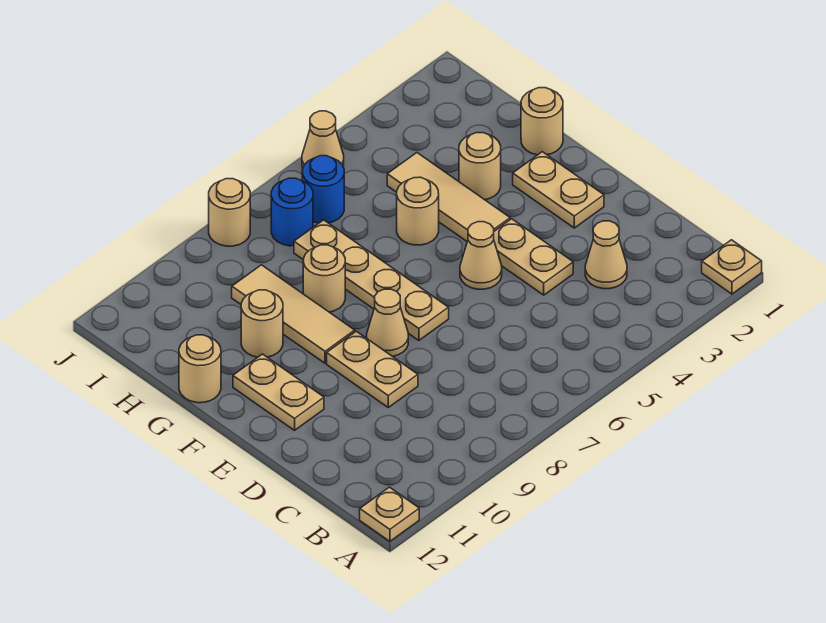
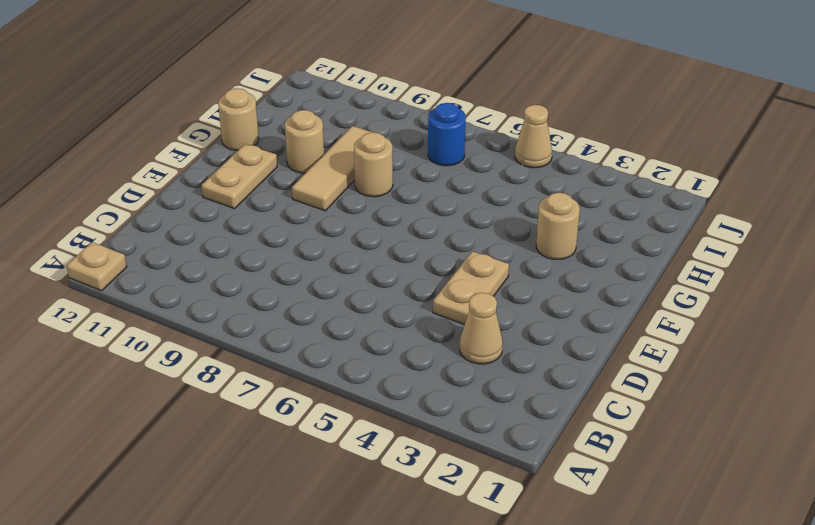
none -> tan plate A1 level 1
none -> tan plate D9:E9 level 1
none -> tan plate E2:F2 level 1

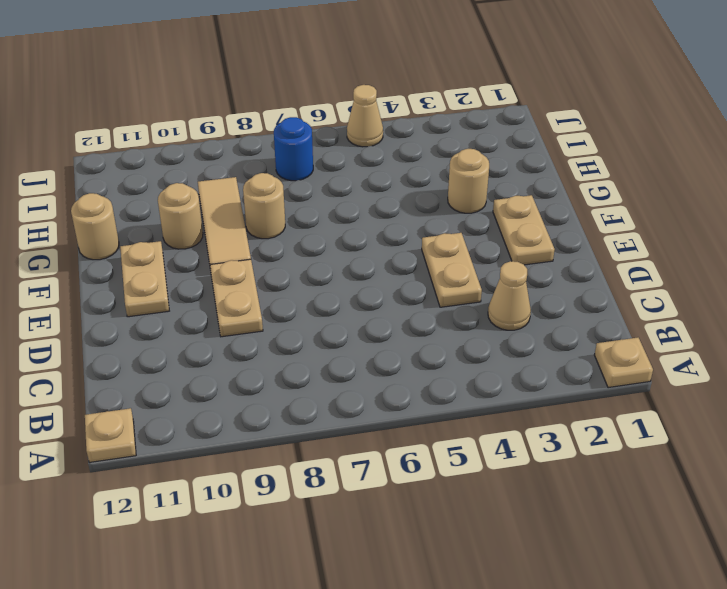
none -> tan cone E5 level 1
none -> tan plate E7:H7 level 1
none -> tan cone E8 level 1

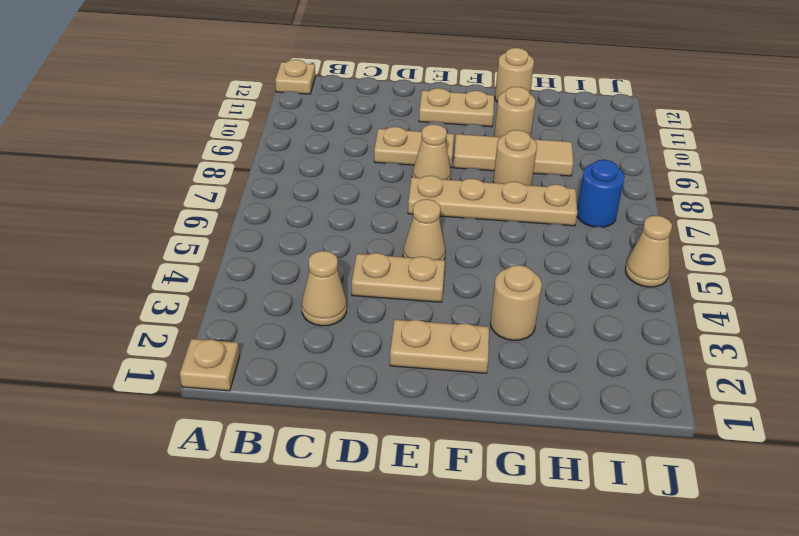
none -> tan tile F4:H4 level 1
none -> tan round brick G1 level 1
none -> tan round brick G5 level 1

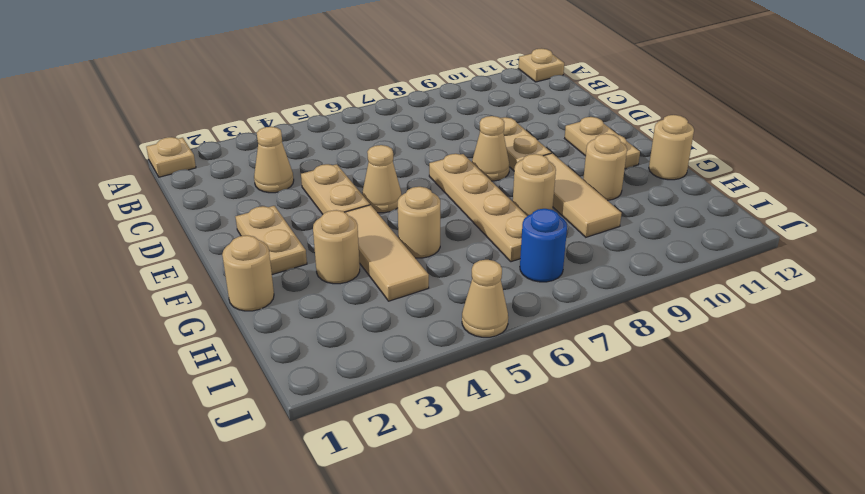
none -> blue round brick I6 level 1
none -> tan round brick J8 level 1

